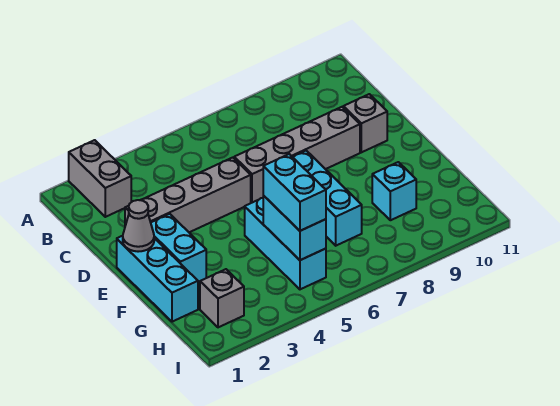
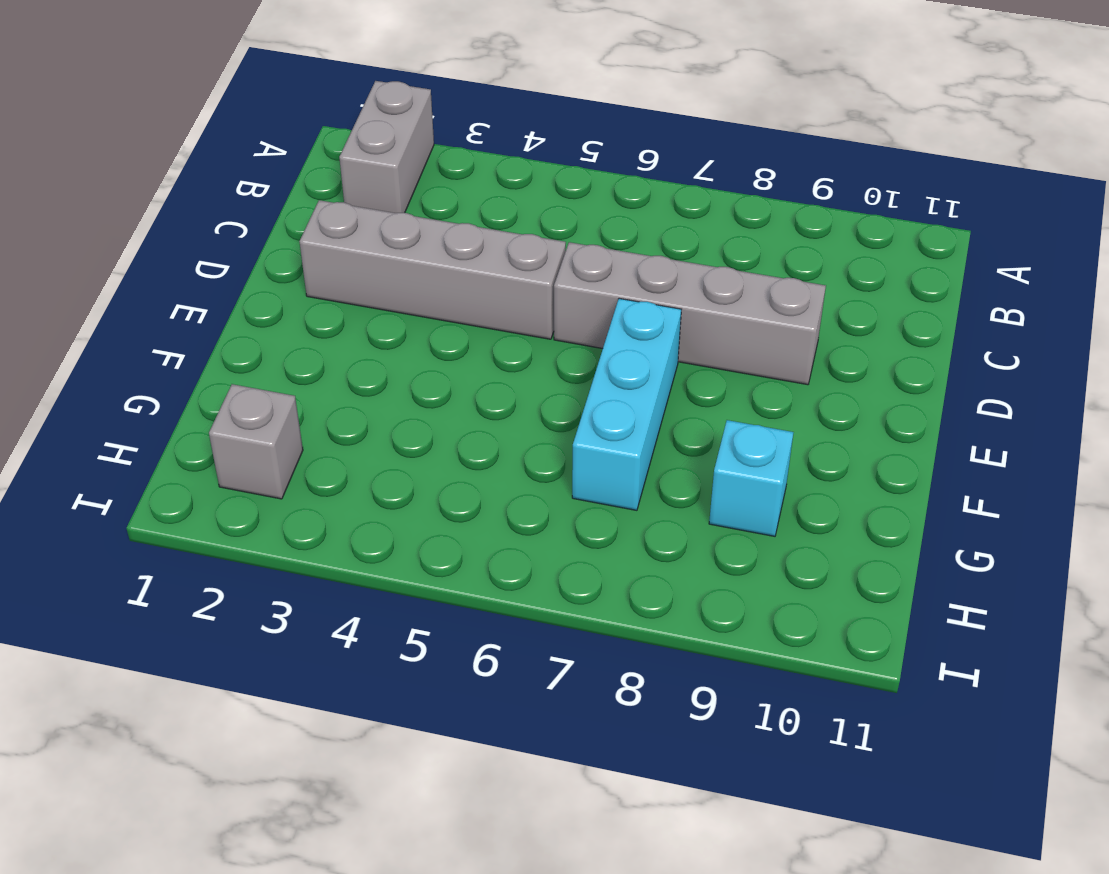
none -> grey brick D10 level 1
none -> cyan brick E1:G1 level 1
none -> cyan brick E2:F2 level 1

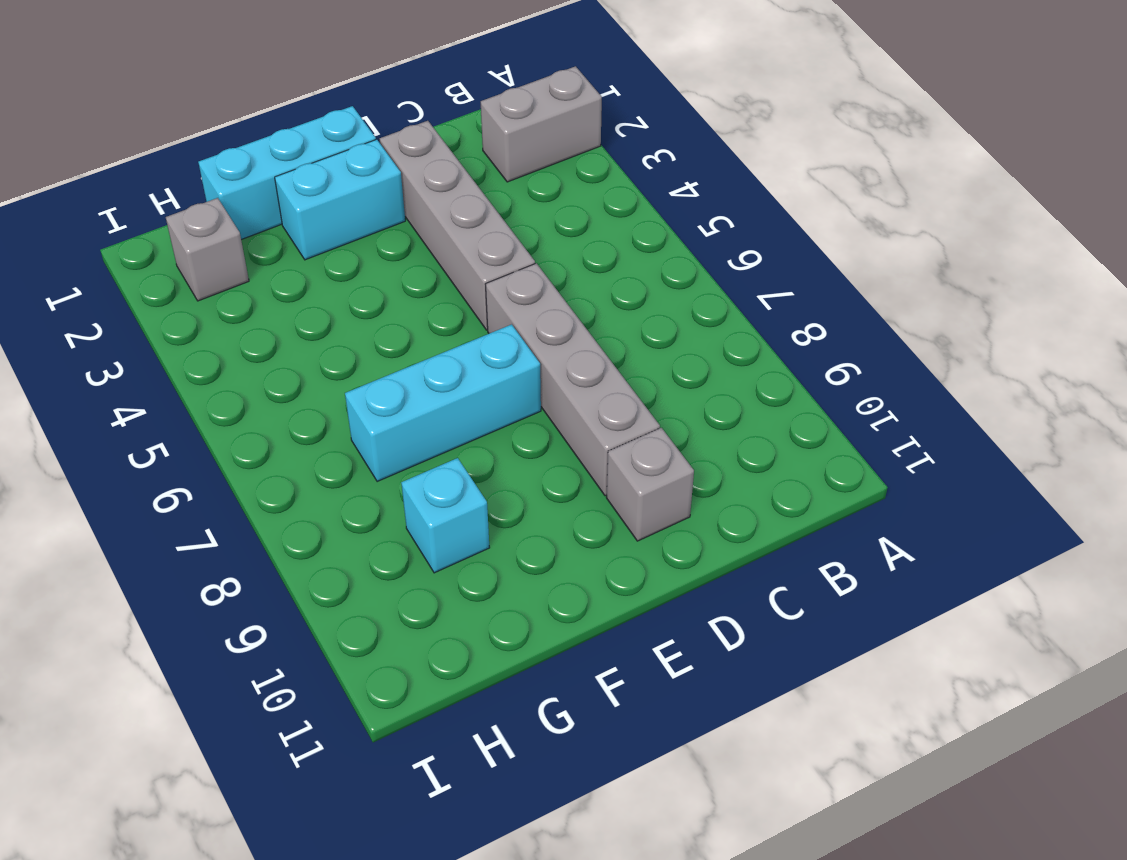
none -> cyan brick F5:H5 level 1
none -> grey cone E1 level 2
none -> cyan brick G5:H5 level 2

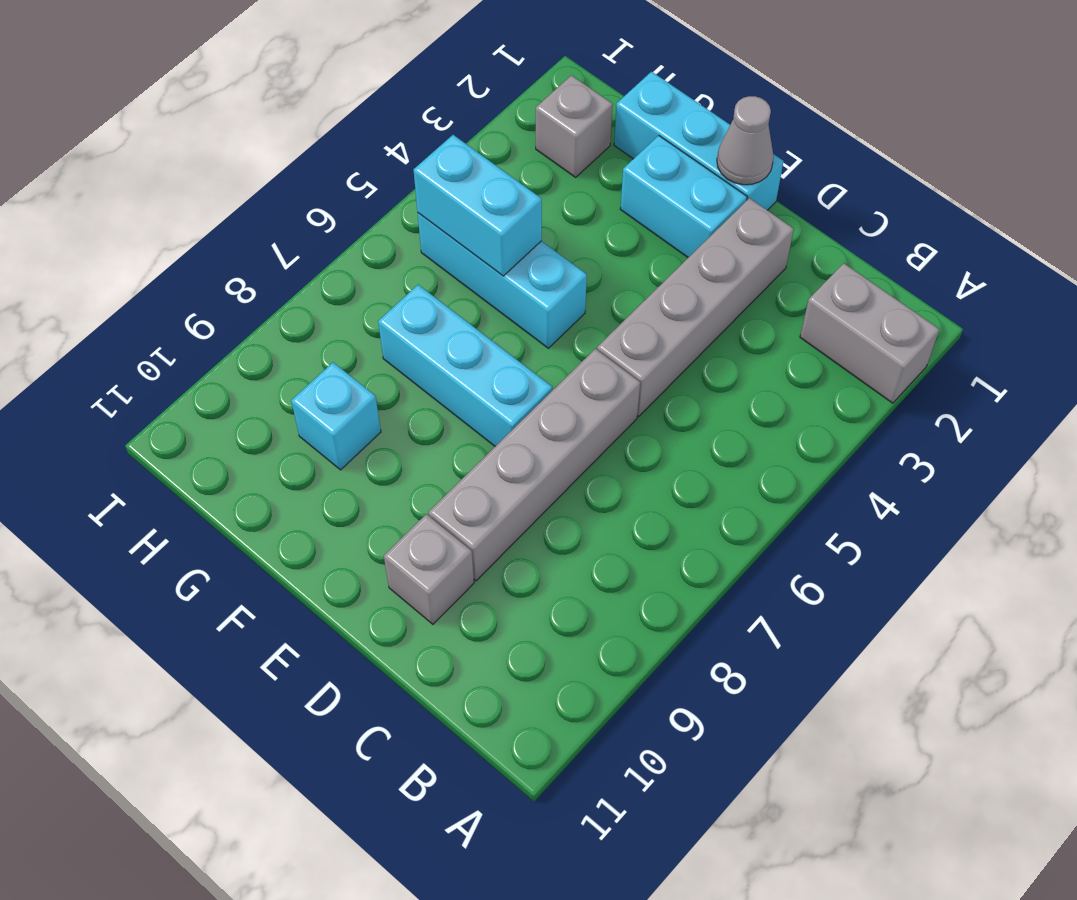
none -> cyan brick G5:H5 level 3

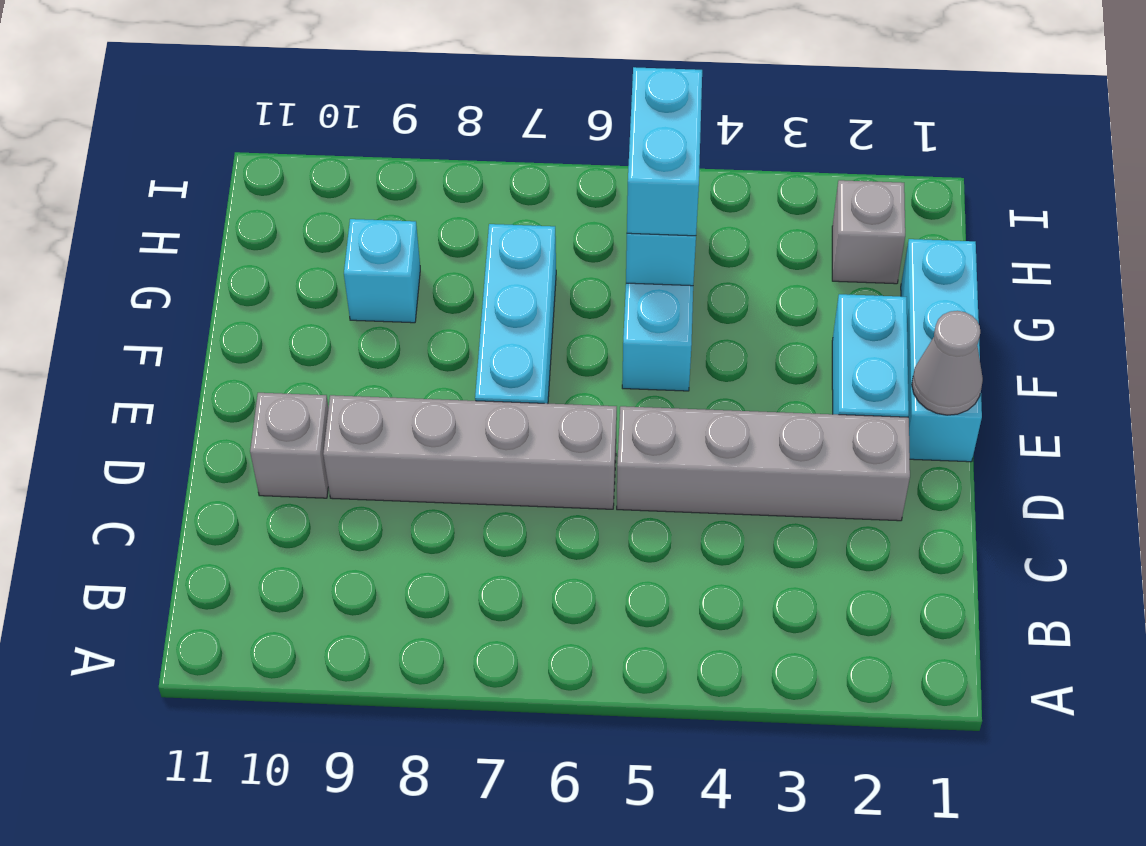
none -> grey brick A2:B2 level 1

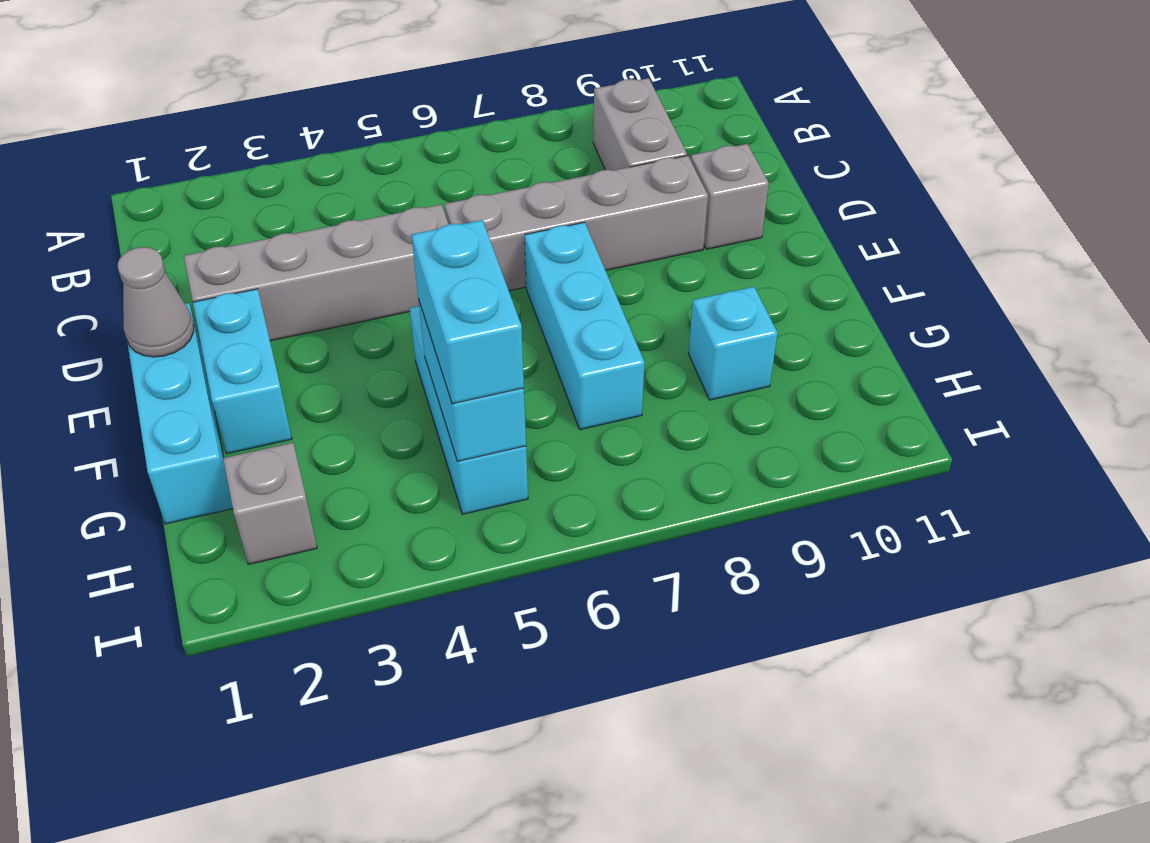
grey brick B9:C9 level 1 -> grey brick A2:B2 level 1

